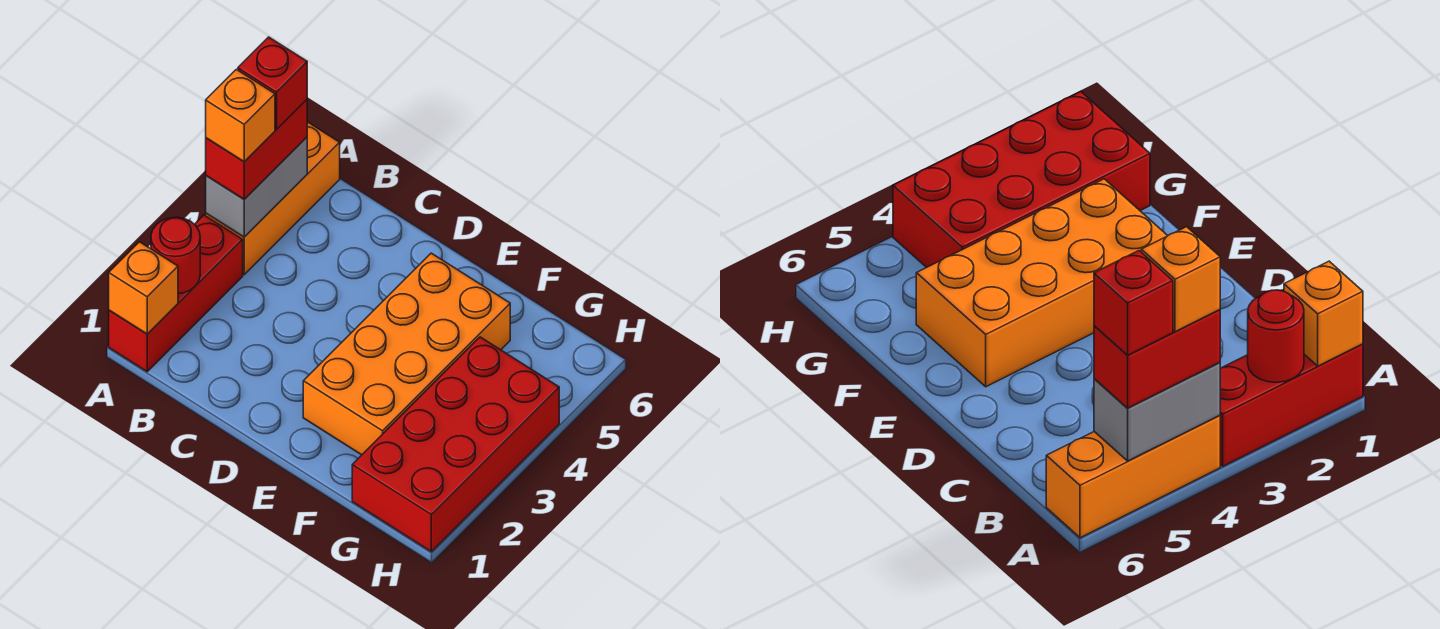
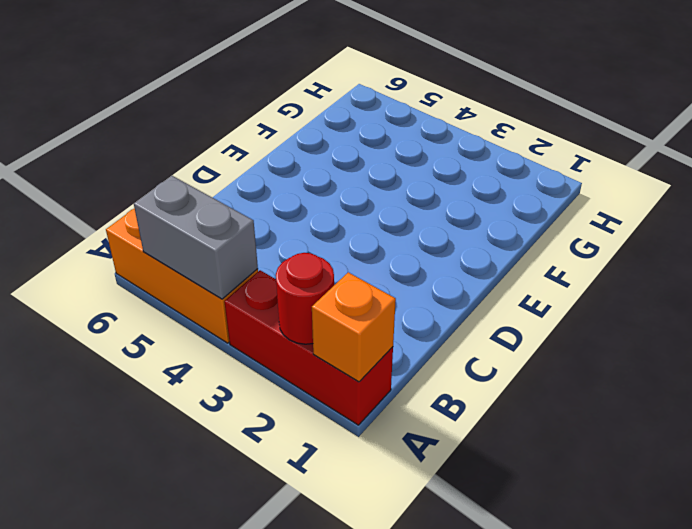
none -> orange brick E2:F5 level 1
none -> red brick G1:H4 level 1

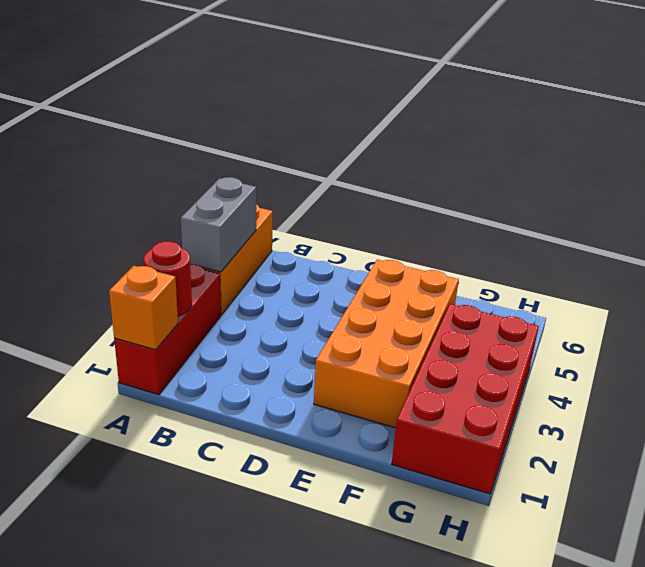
none -> red brick A4:A5 level 3
none -> orange brick A4 level 4

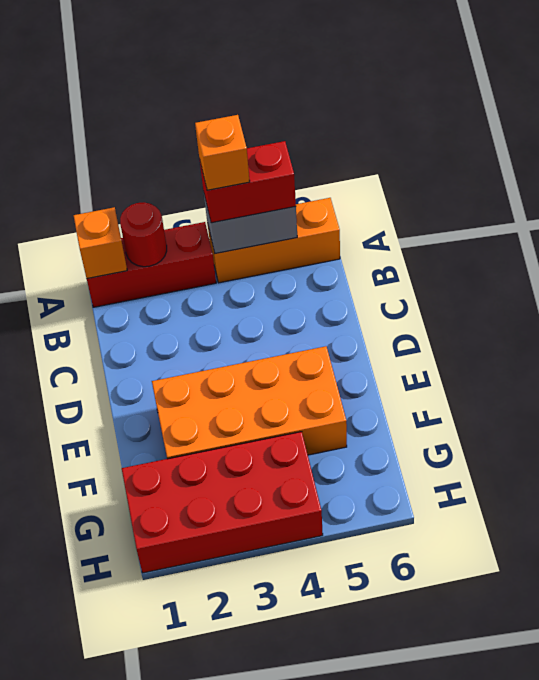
none -> red brick A5 level 4

